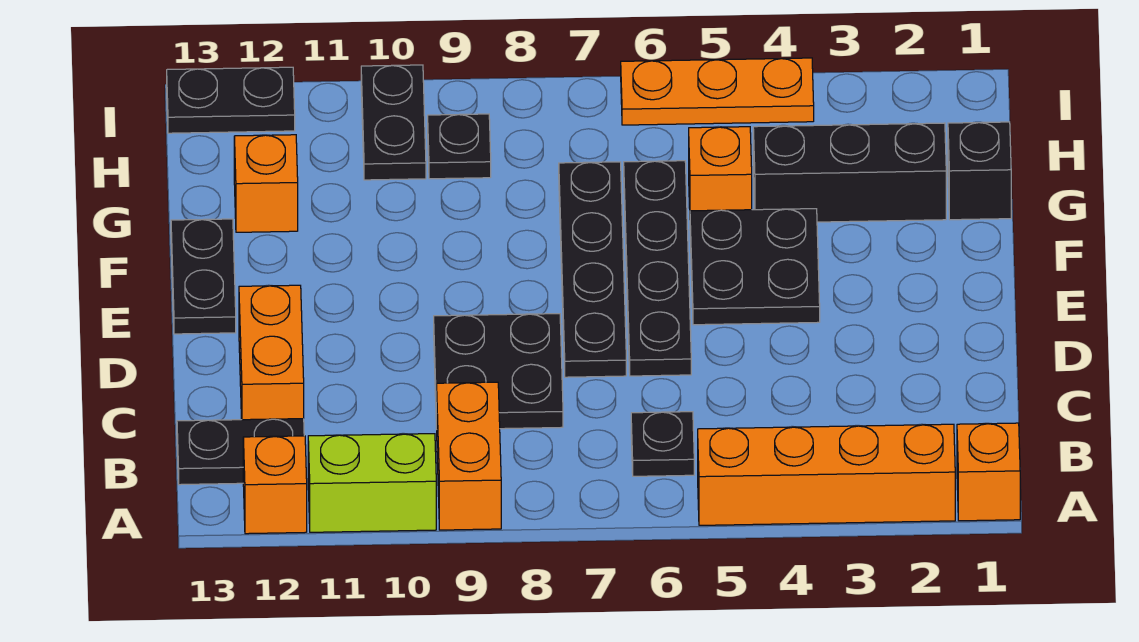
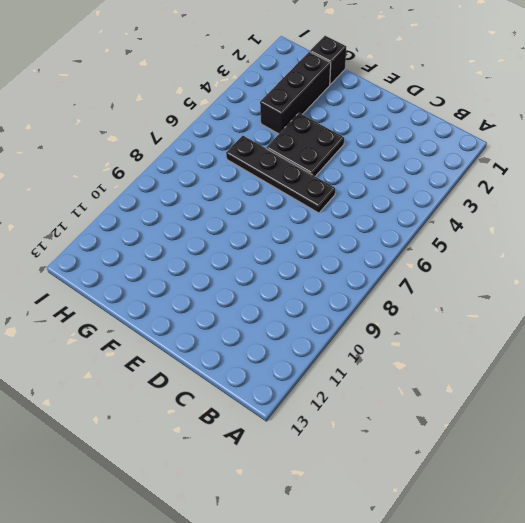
none -> orange brick A1 level 1
none -> orange brick A2:A5 level 1
none -> orange brick A9:B9 level 1

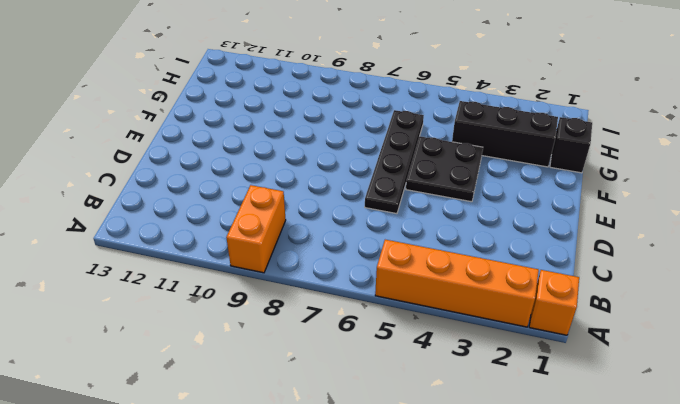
none -> lime brick A10:A11 level 1
none -> orange brick A12 level 1
none -> black plate B6 level 1

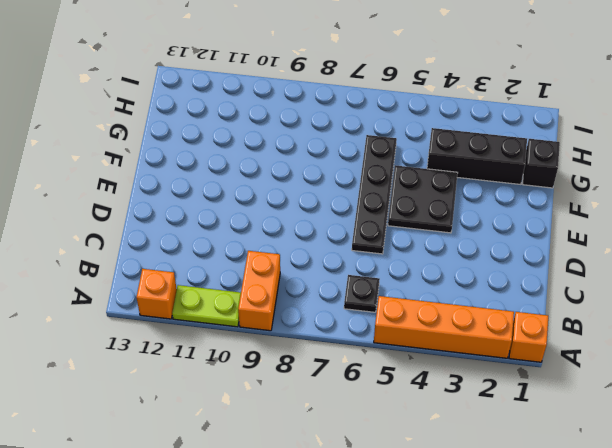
lime plate A10:A11 level 1 -> lime brick A10:A11 level 1
none -> black plate B12:B13 level 1
none -> black plate C8:D9 level 1
none -> orange brick C12:D12 level 1

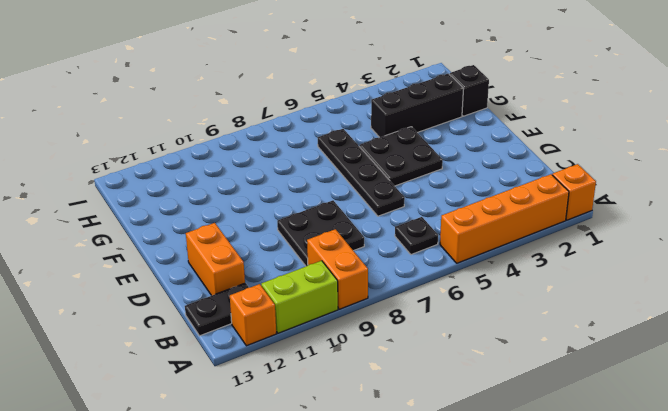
none -> black plate D7:G7 level 1
none -> black plate E13:F13 level 1
none -> orange brick G5 level 1

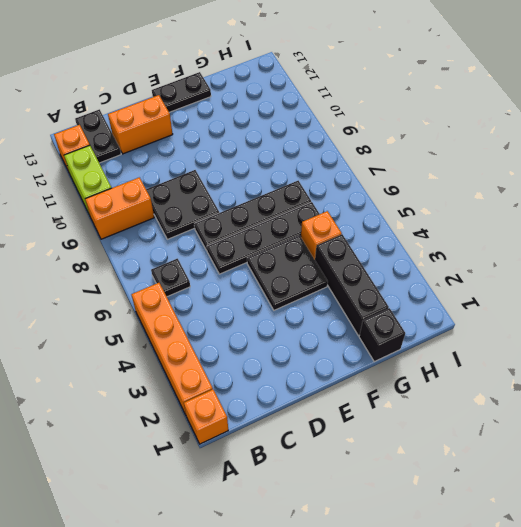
none -> orange brick G12 level 1
none -> black plate H9 level 1
none -> black plate H10:I10 level 1

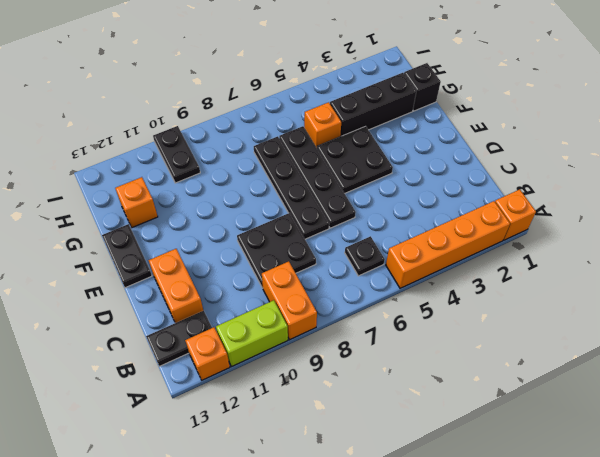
none -> black plate H9 level 1
none -> orange plate I4:I6 level 1
none -> black plate I12:I13 level 1

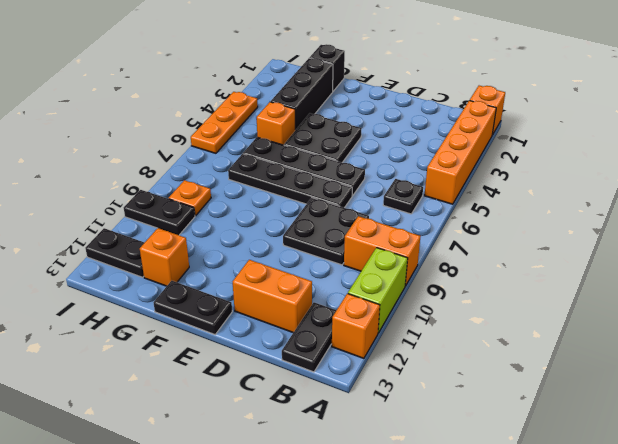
orange plate H9 level 1 -> black plate H9 level 1
black plate H12:I12 level 1 -> black plate I12:I13 level 1

